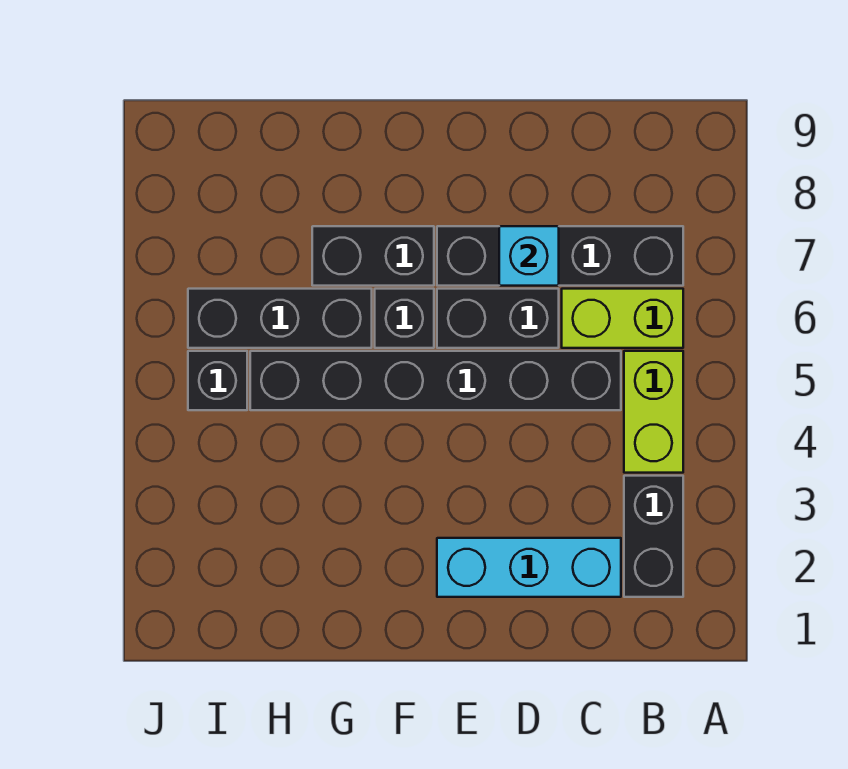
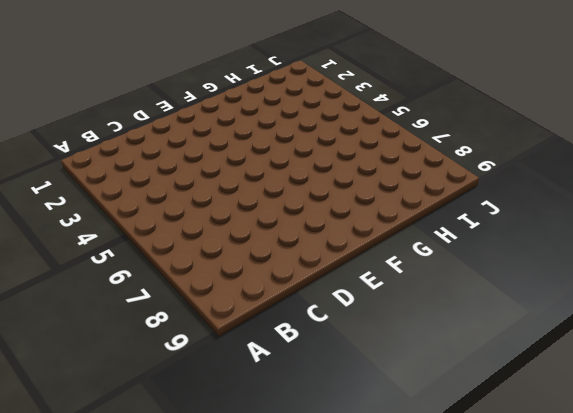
none -> black brick B2:B3 level 1
none -> lime brick B4:B5 level 1
none -> lime brick B6:C6 level 1

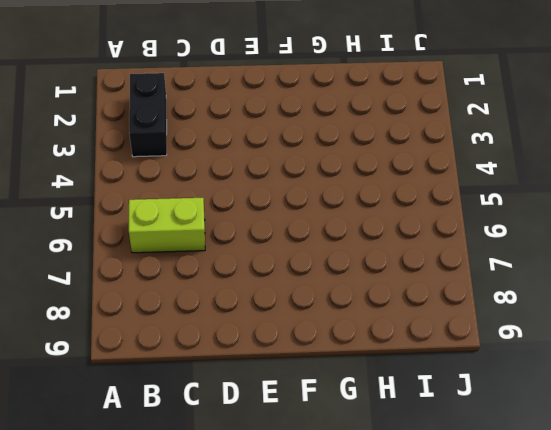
none -> lime brick B4:B5 level 1
none -> black brick B7:E7 level 1
none -> cyan brick C2:E2 level 1

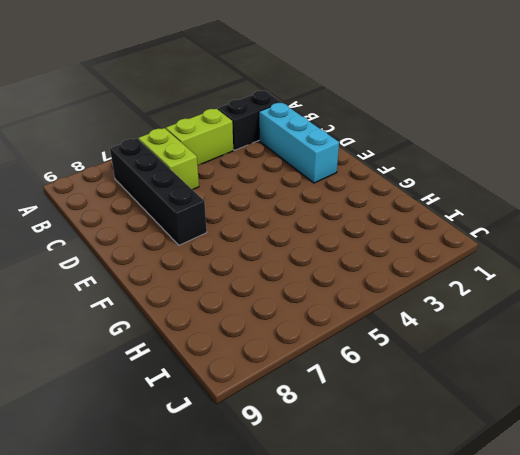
none -> black brick C5:H5 level 1
none -> black brick D6:E6 level 1
none -> black brick F6 level 1

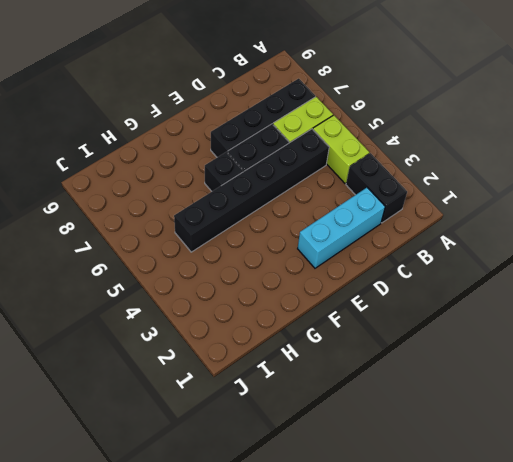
none -> black brick F7:G7 level 1
none -> black brick G6:I6 level 1
none -> black brick I5 level 1

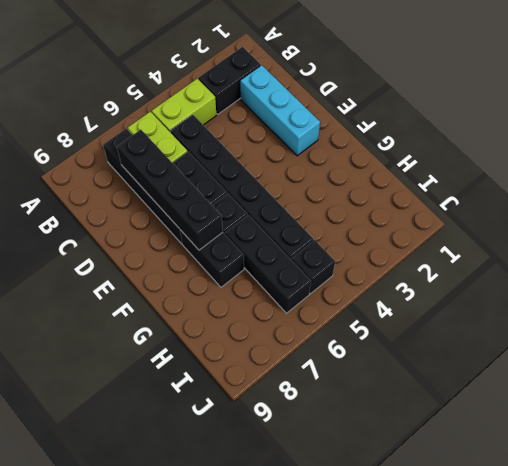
black brick C7:F7 level 2 -> cyan brick D7 level 2

